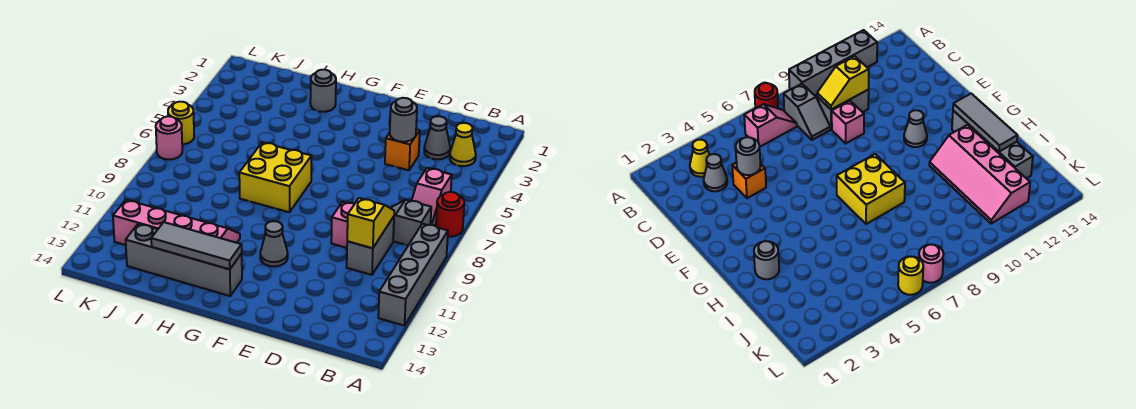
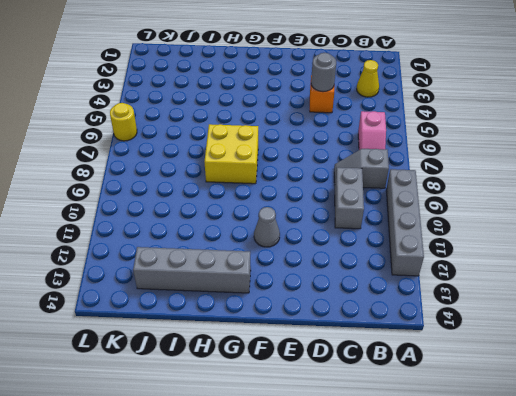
none -> red round brick A7 level 1
none -> grey cone C3 level 1
none -> pink brick D9 level 1

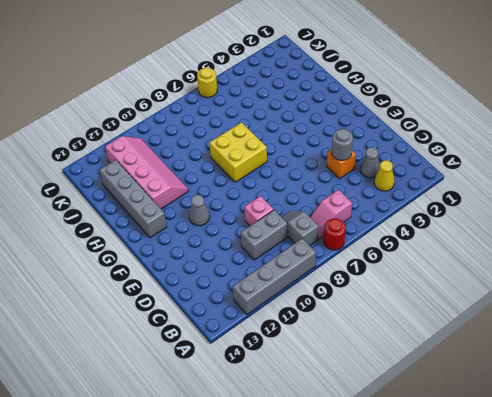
none -> grey round brick H2 level 1
none -> pink round brick L7 level 1
none -> yellow slope C9:C10 level 2 top 10

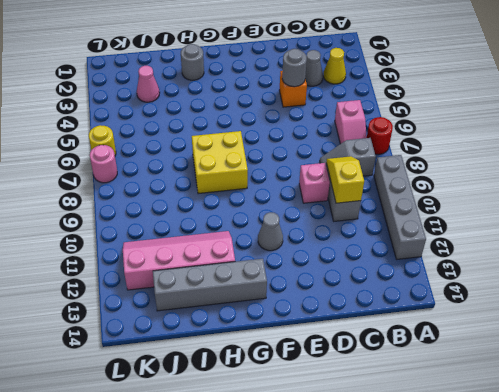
pink cone J3 level 1 -> none
none -> grey tile G13:I13 level 2

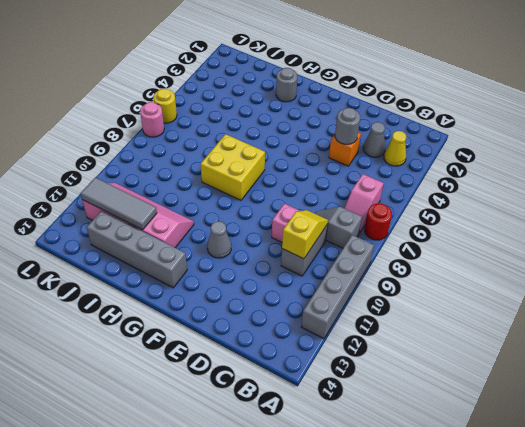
grey tile I12:K12 level 2 -> grey tile G13:I13 level 2

